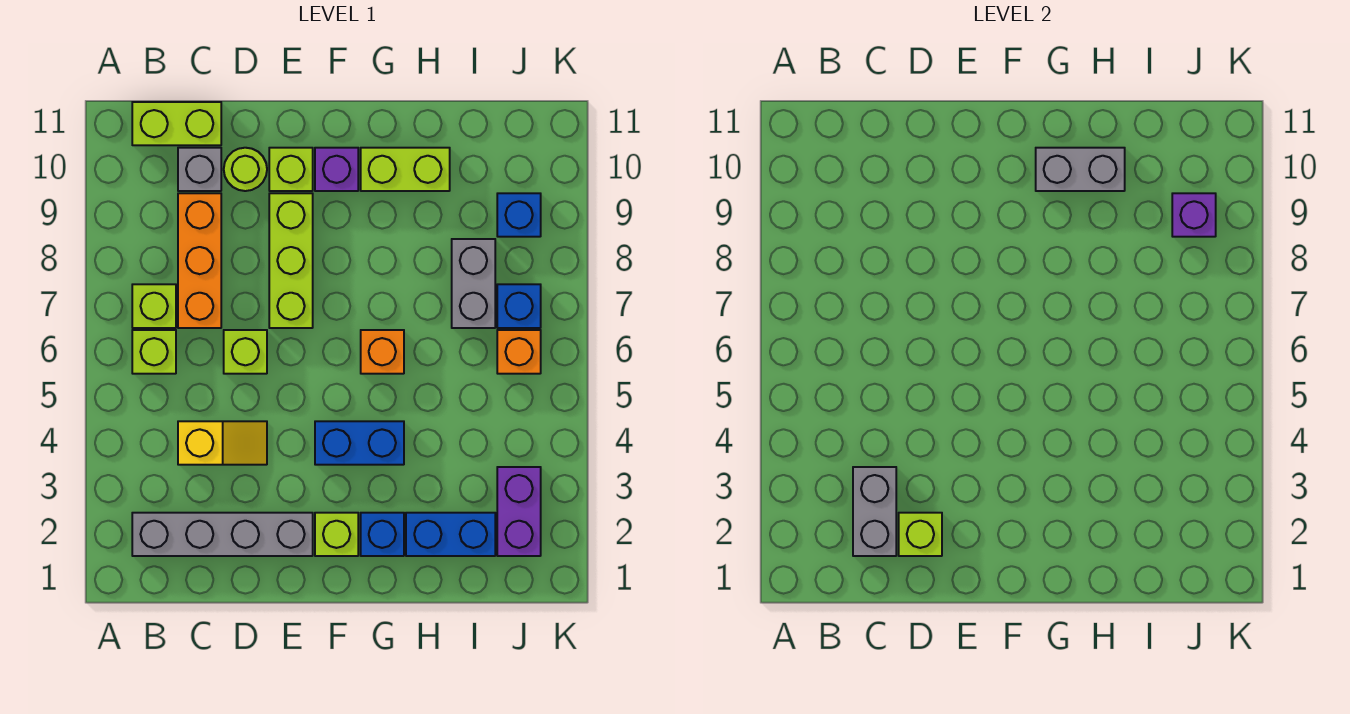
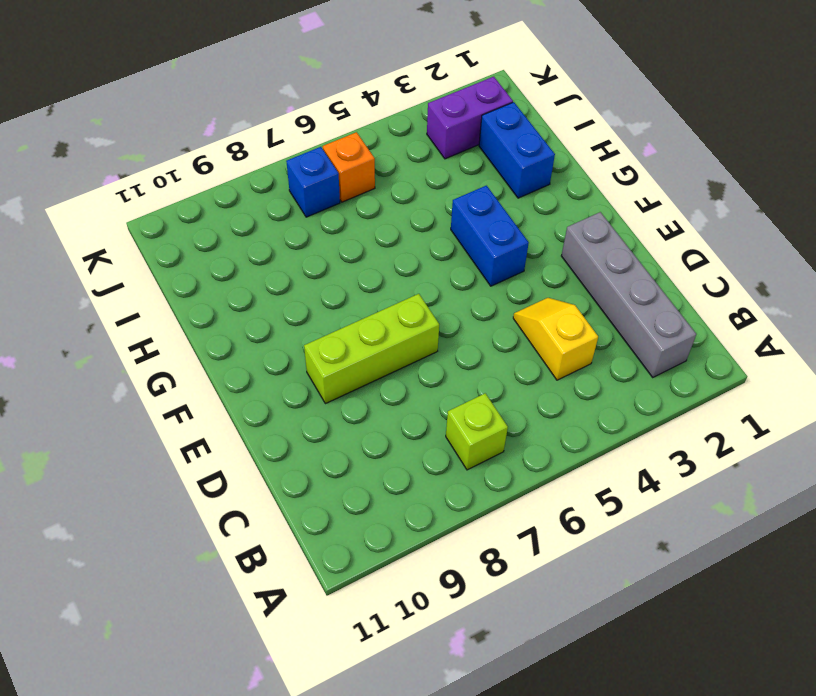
none -> lime brick B6 level 1
none -> lime brick B11:C11 level 1
none -> orange brick C7:C9 level 1

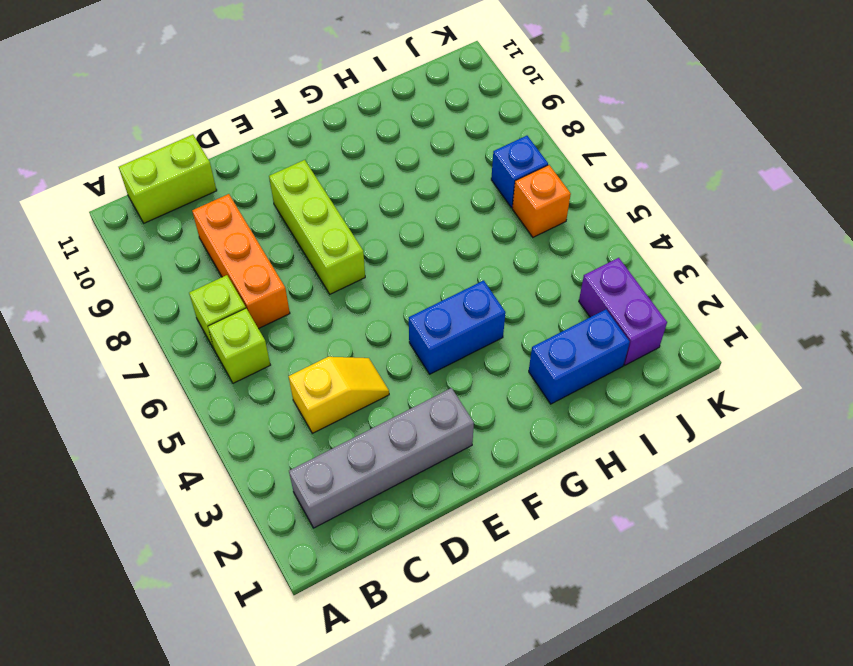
none -> grey brick C10 level 1
none -> lime brick D6 level 1
none -> lime round brick D10 level 1

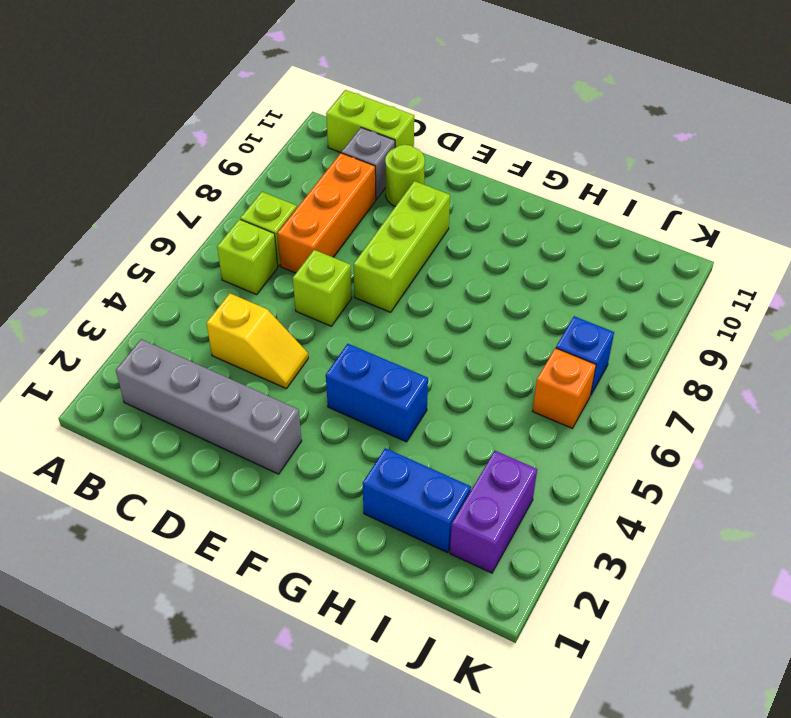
none -> lime brick E10 level 1
none -> lime brick F2 level 1
none -> purple brick F10 level 1

